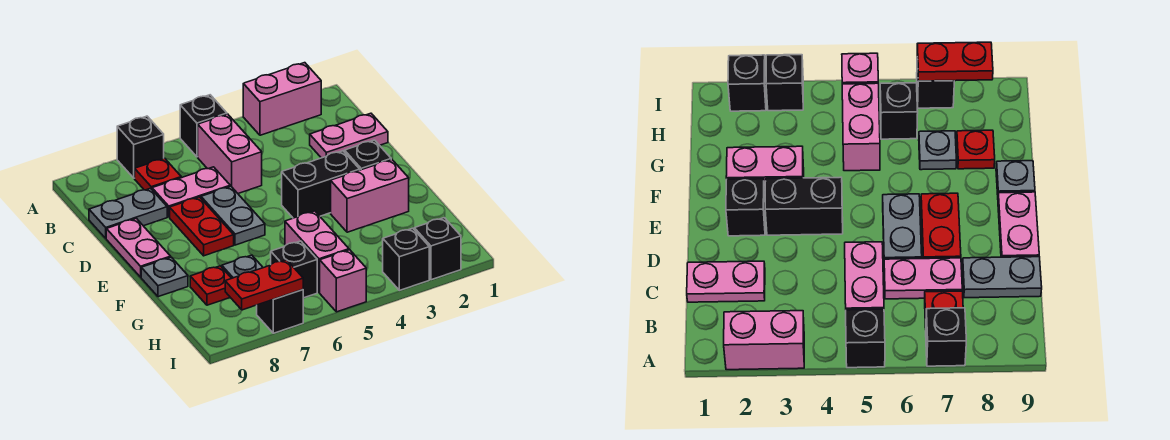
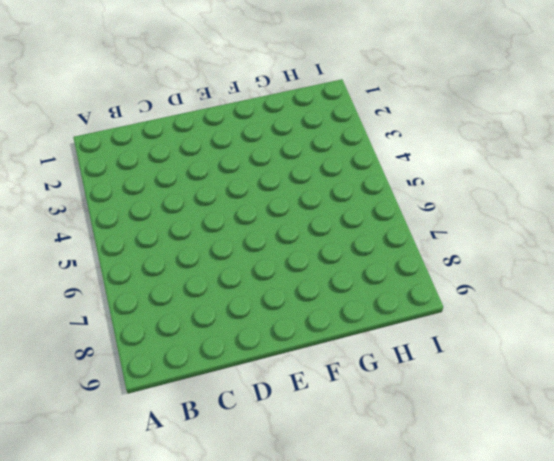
none -> pink brick A2:A3 level 1
none -> black brick A5 level 1
none -> black brick A7 level 1

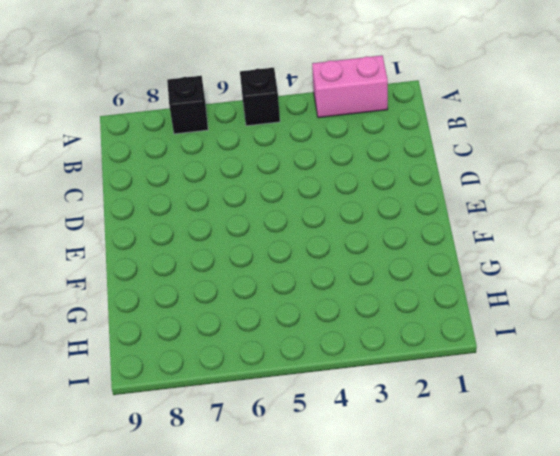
none -> pink brick B5:C5 level 1
none -> red plate B7 level 1
none -> pink plate C1:C2 level 1

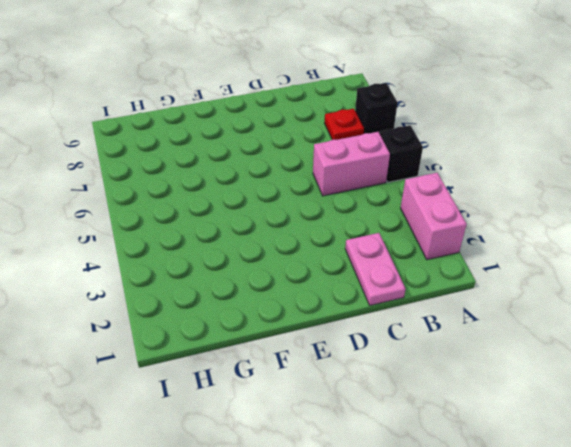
none -> pink plate C6:C7 level 1
none -> grey plate C8:C9 level 1
none -> grey plate D6:E6 level 1

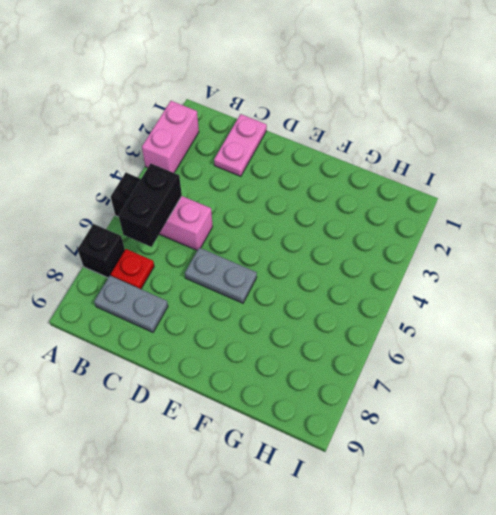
black brick B5:B6 level 2 -> black brick E3:E4 level 1
grey plate B8:C8 level 1 -> grey plate C8:C9 level 1
none -> pink plate C6:C7 level 1
none -> red plate D7:E7 level 1
none -> pink plate D9:E9 level 1

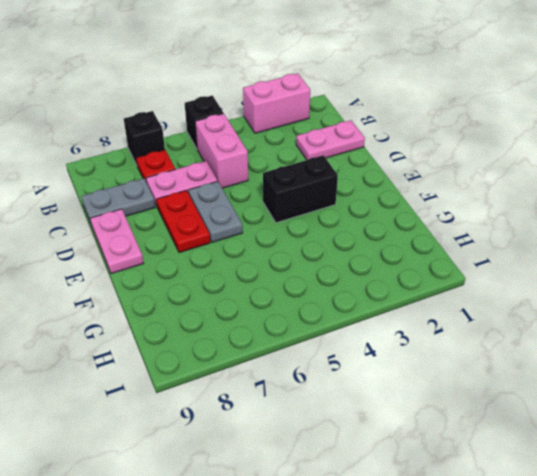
none -> black brick E2 level 1
none -> pink brick F2:F3 level 1
none -> grey plate F9 level 1

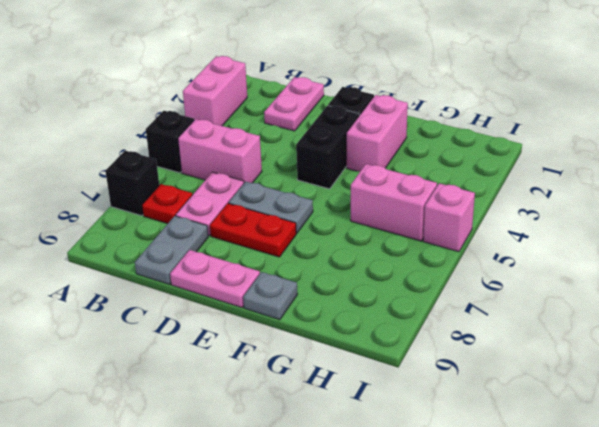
none -> grey plate G7 level 1
none -> red plate G8 level 1
none -> black brick H6 level 1

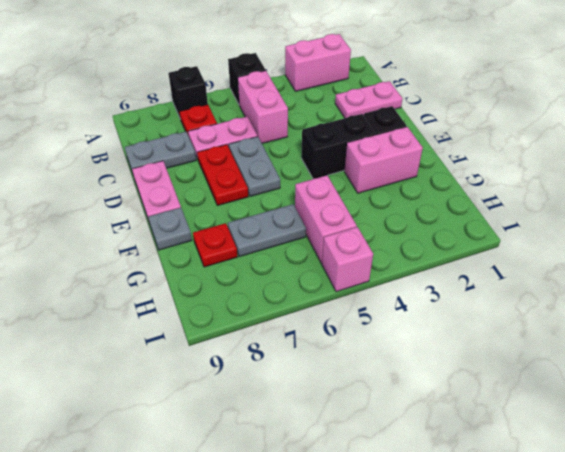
grey plate G6:G7 level 1 -> grey plate G7 level 1
none -> black brick H6 level 1
none -> black brick I2 level 1
none -> black brick I3 level 1

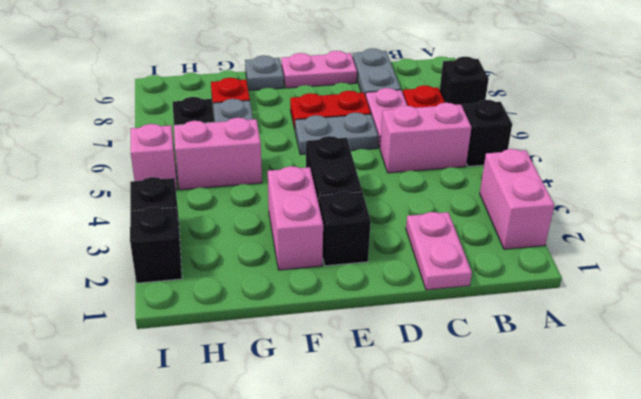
none -> black brick I7 level 1
none -> red plate I7:I8 level 2

